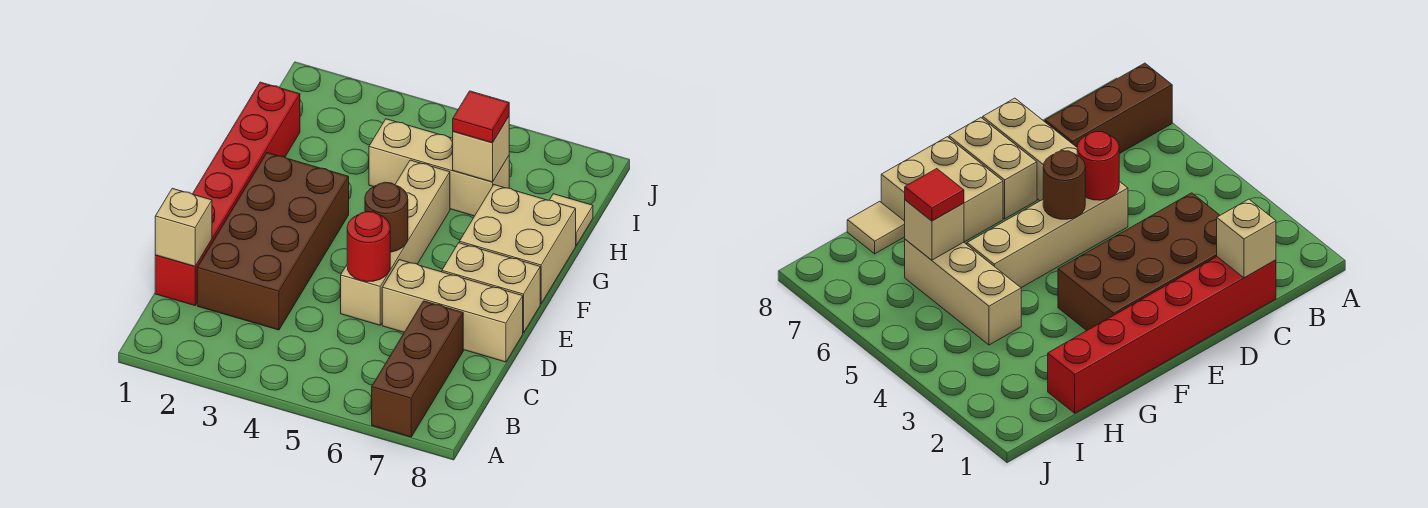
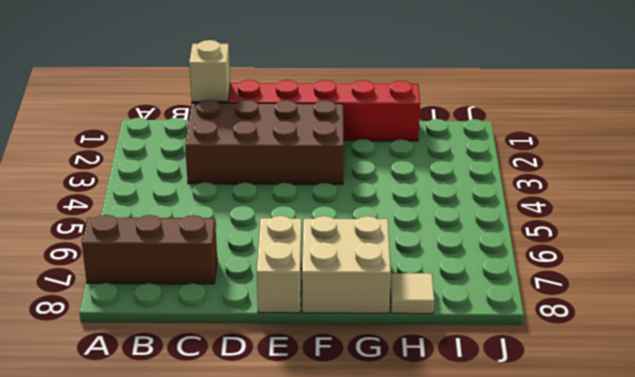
none -> tan brick D5:G5 level 1
none -> tan brick D6:D8 level 1
none -> tan brick H4:H6 level 1

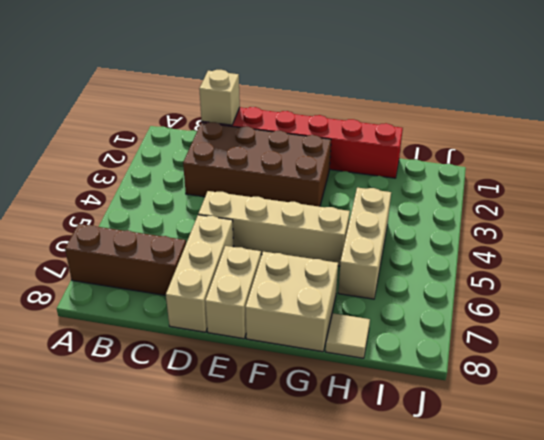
none -> red round brick D5 level 2
none -> brown round brick E5 level 2
none -> tan brick H6 level 2

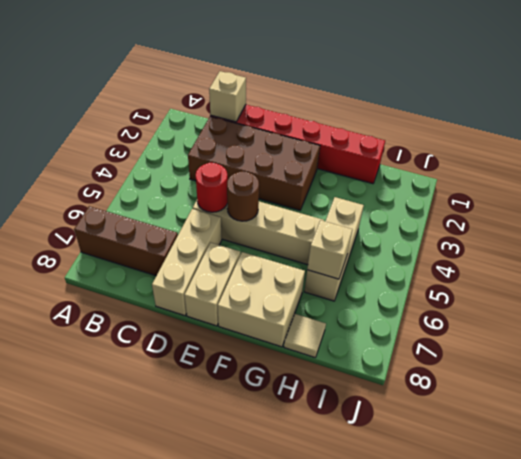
none -> red tile H6 level 3

